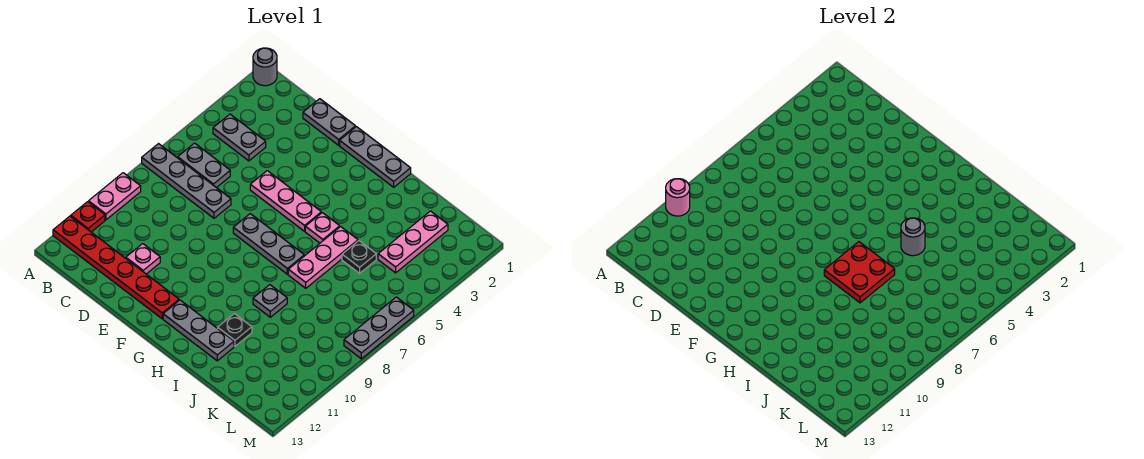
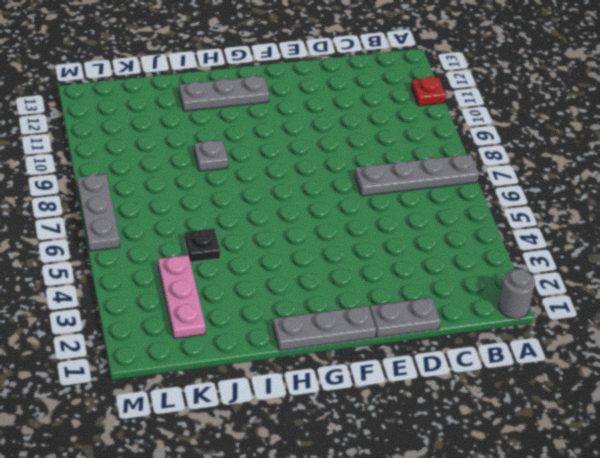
none -> pink plate A9:A10 level 1
none -> red plate A12:F12 level 1
none -> grey plate B4:C4 level 1

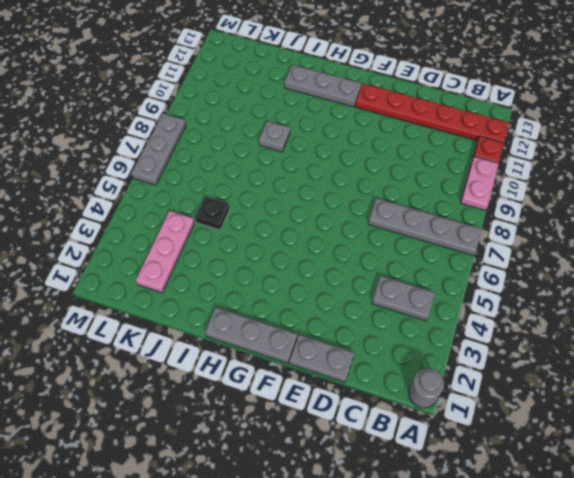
none -> grey plate B6:C6 level 1
none -> pink plate D11 level 1
none -> pink plate E5:G5 level 1

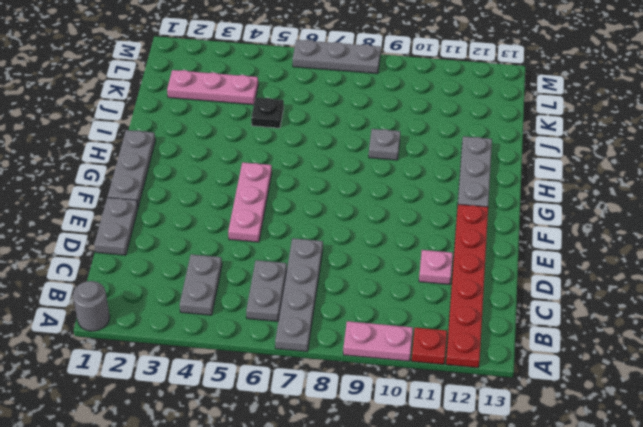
none -> grey plate F7:H7 level 1
none -> pink plate H5 level 1
none -> pink plate I5:I7 level 1

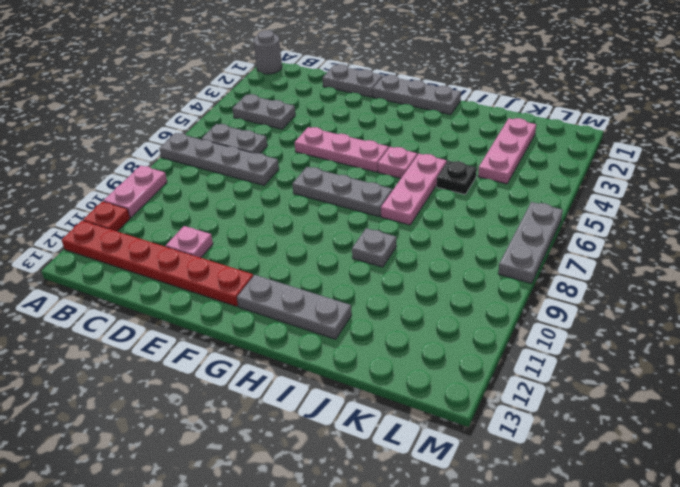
none -> black plate I11 level 1
none -> pink round brick A10 level 2
none -> red plate H7:I8 level 2

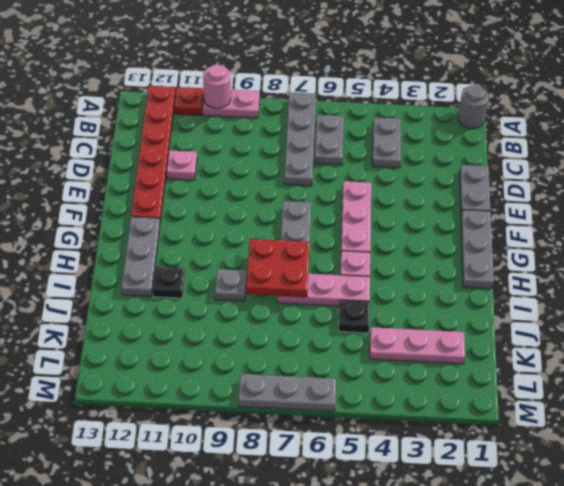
none -> grey round brick I5 level 2

